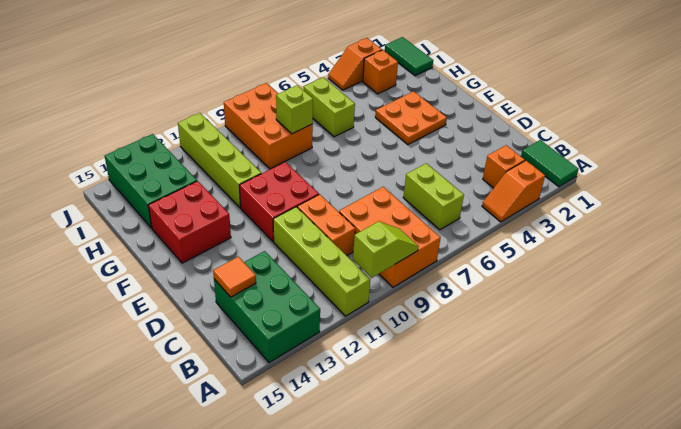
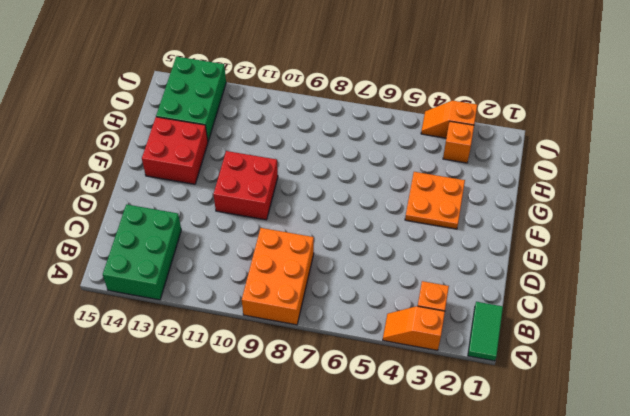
none -> lime brick A11:D11 level 1
none -> lime brick B6:C6 level 1
none -> orange brick C10:D10 level 1

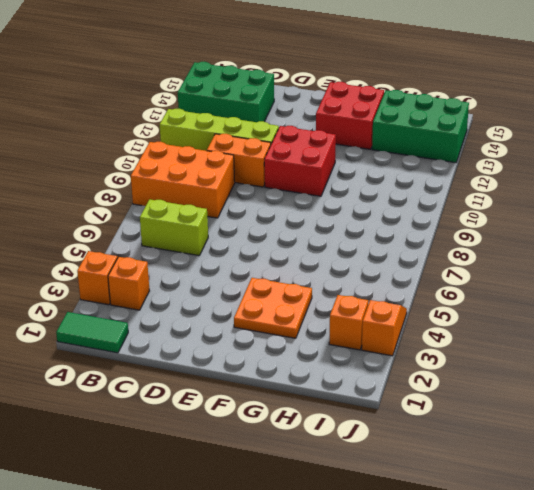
none -> lime brick G11:J11 level 1
none -> lime brick H6:I6 level 1
none -> orange brick H8:J9 level 1

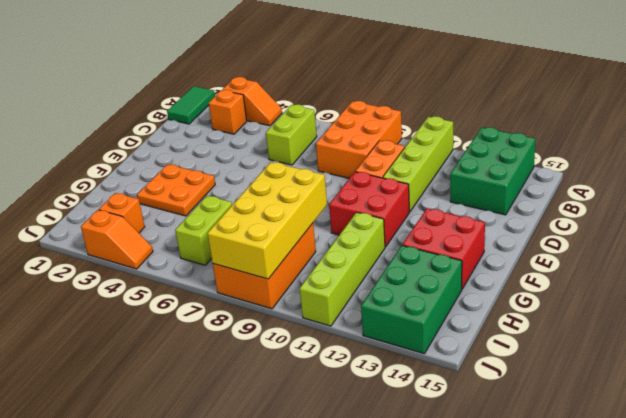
yellow brick G8:J9 level 2 -> lime brick H8 level 2
none -> green tile I1:J1 level 1
none -> lime slope A9:A10 level 2 top 10
none -> orange tile C14 level 2

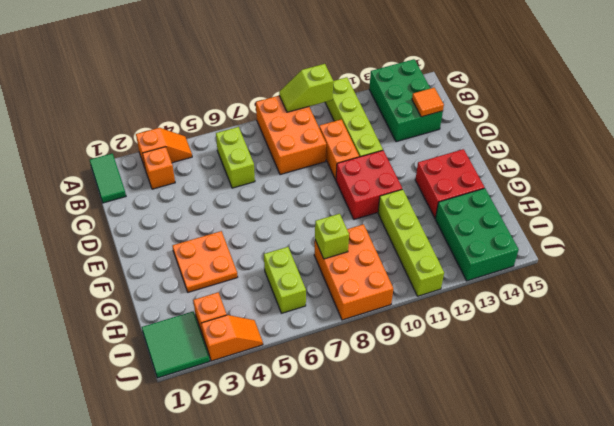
green tile I1:J2 level 1 -> green tile I1:J1 level 1

